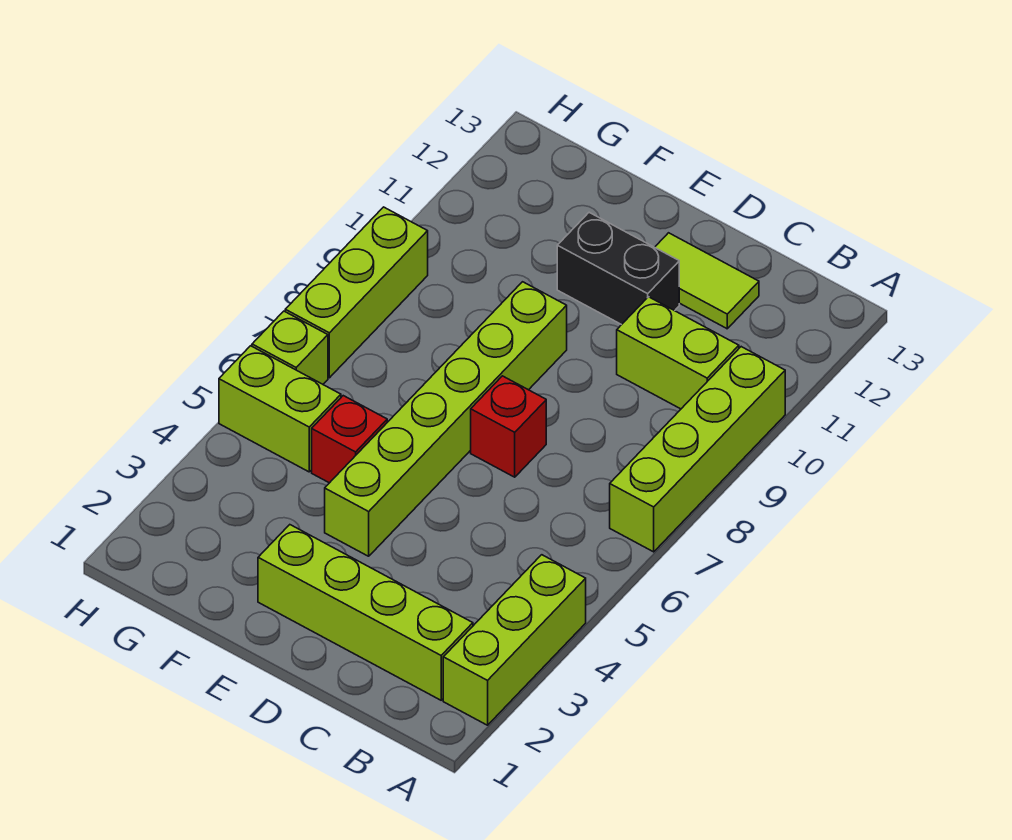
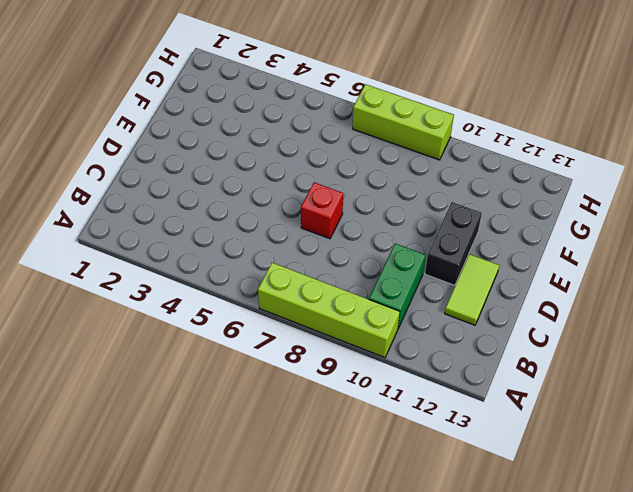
green brick B10:C10 level 1 -> lime brick B10:C10 level 1
none -> lime brick A2:A4 level 1
none -> lime brick B2:E2 level 1
none -> lime brick E4:E9 level 1

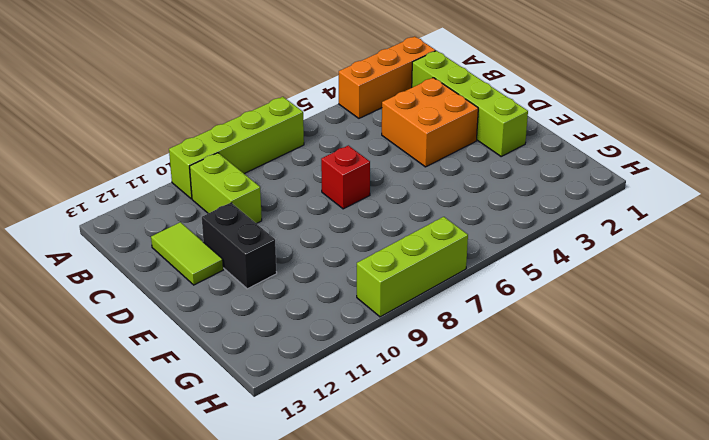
orange brick A2:A4 level 1 -> lime brick A2:A4 level 1
orange brick C3:D4 level 1 -> none
none -> lime brick E4:E9 level 1
none -> red brick F5 level 1
none -> lime brick G5:H5 level 1

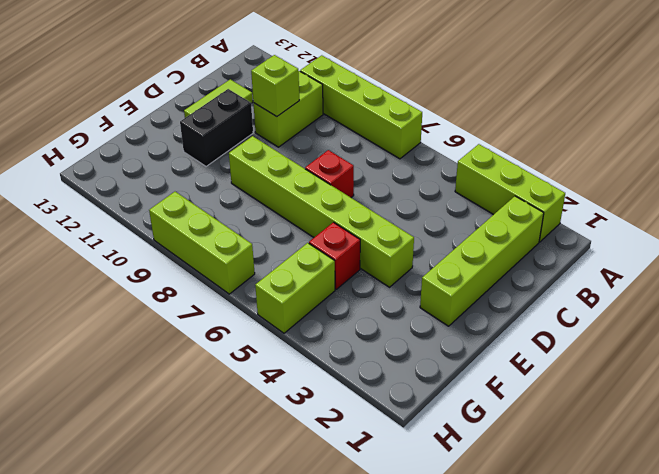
lime brick C10 level 2 -> lime brick H6 level 1

